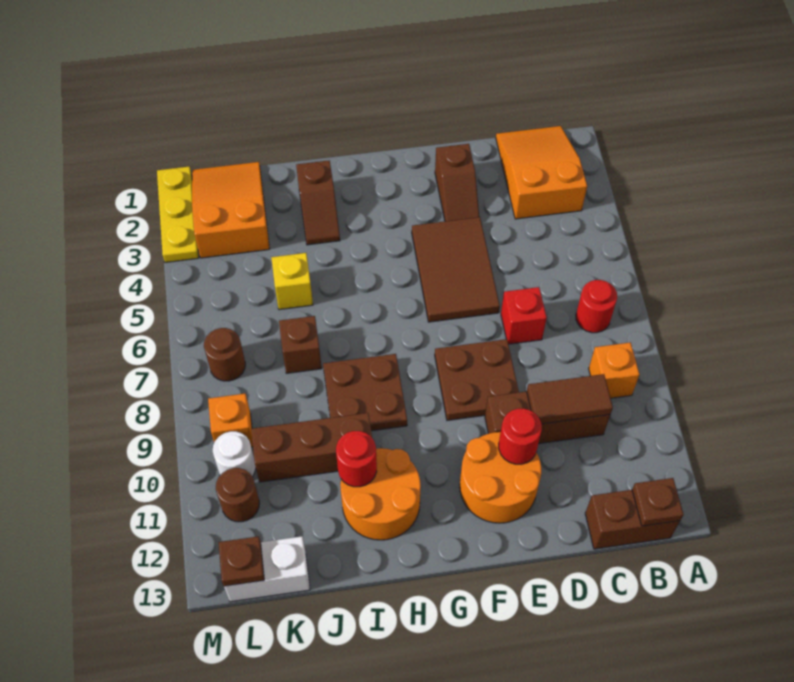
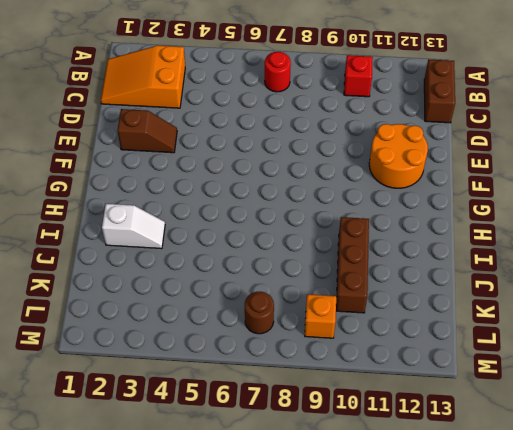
red brick B10 level 1 -> red brick D7 level 1
white slope I2:I3 level 1 top 2 -> brown slope I2:I3 level 1 top 2
none -> orange brick B9 level 1
none -> brown brick C10:E10 level 1
none -> brown tile E4:F6 level 1

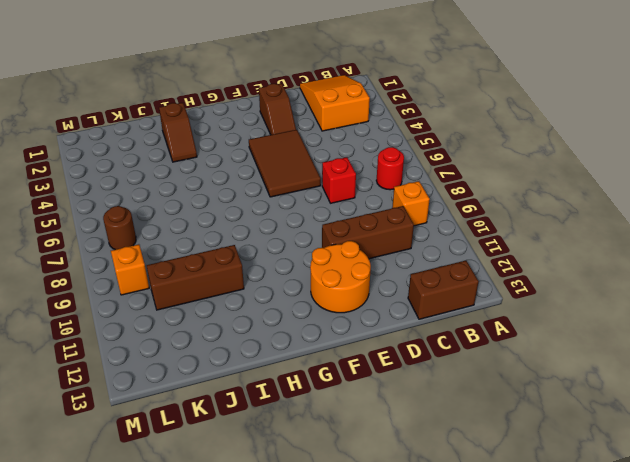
none -> brown plate E8:F9 level 1
none -> brown plate H8:I9 level 1
none -> orange round brick H11:I12 level 1

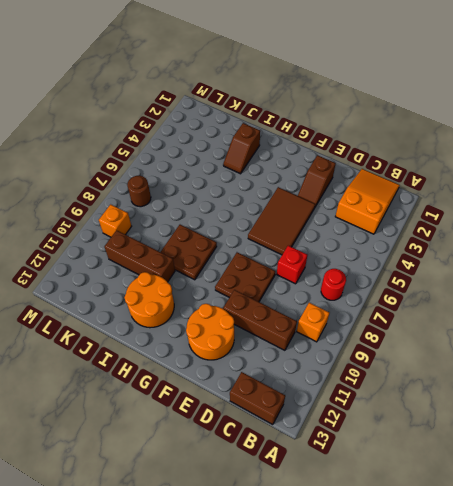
none -> yellow brick J5 level 1
none -> brown brick J7 level 1
none -> orange slope K1:L3 level 1 top 3

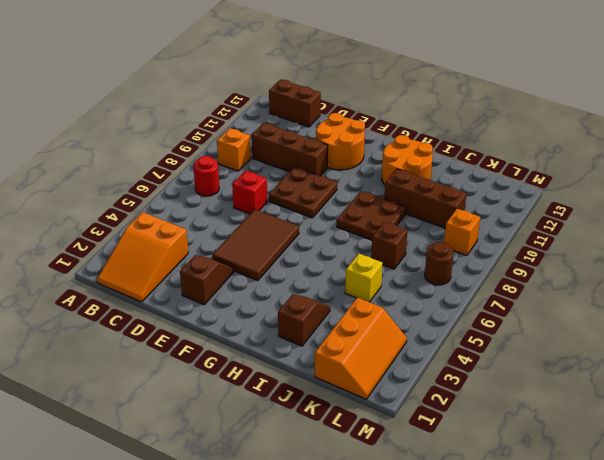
orange slope K1:L3 level 1 top K -> orange slope K1:L3 level 1 top 3
none -> white brick K13:L13 level 1
none -> white round brick L10 level 1
none -> brown round brick L11 level 1

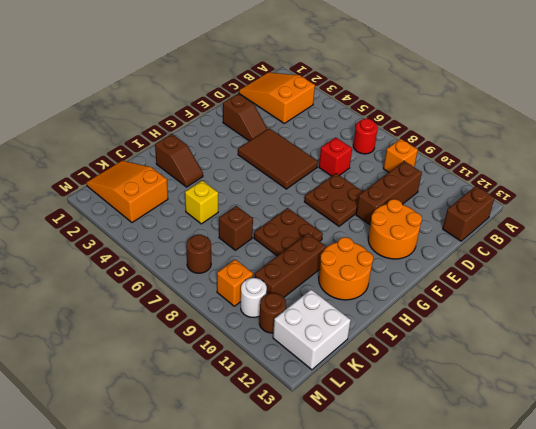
white brick K12:L13 level 1 -> white brick K13:L13 level 1
none -> yellow plate M1:M3 level 1
none -> brown plate B13 level 2
none -> brown tile C10:D10 level 2

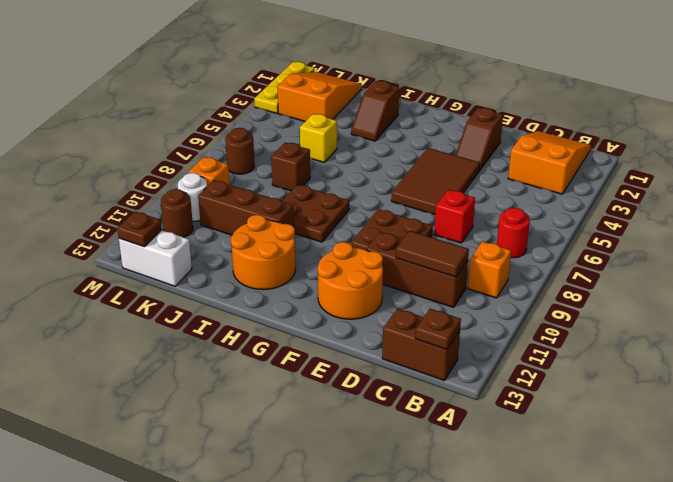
none -> red round brick E11 level 2
none -> red round brick I11 level 2

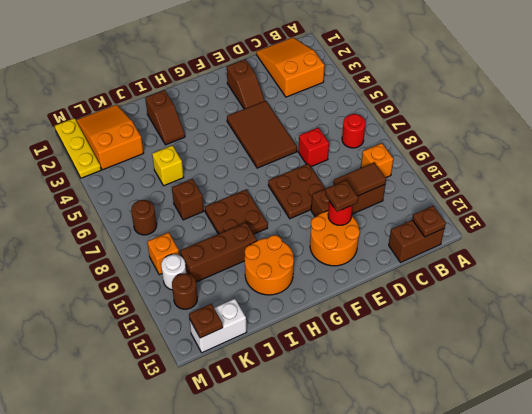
brown plate E11 level 3 -> none
none -> red round brick I11 level 2

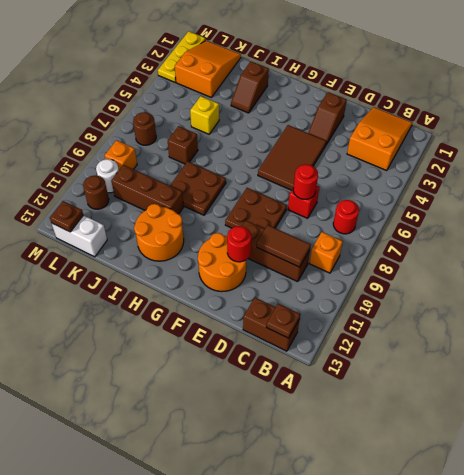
red round brick D7 level 2 -> red round brick I11 level 2

